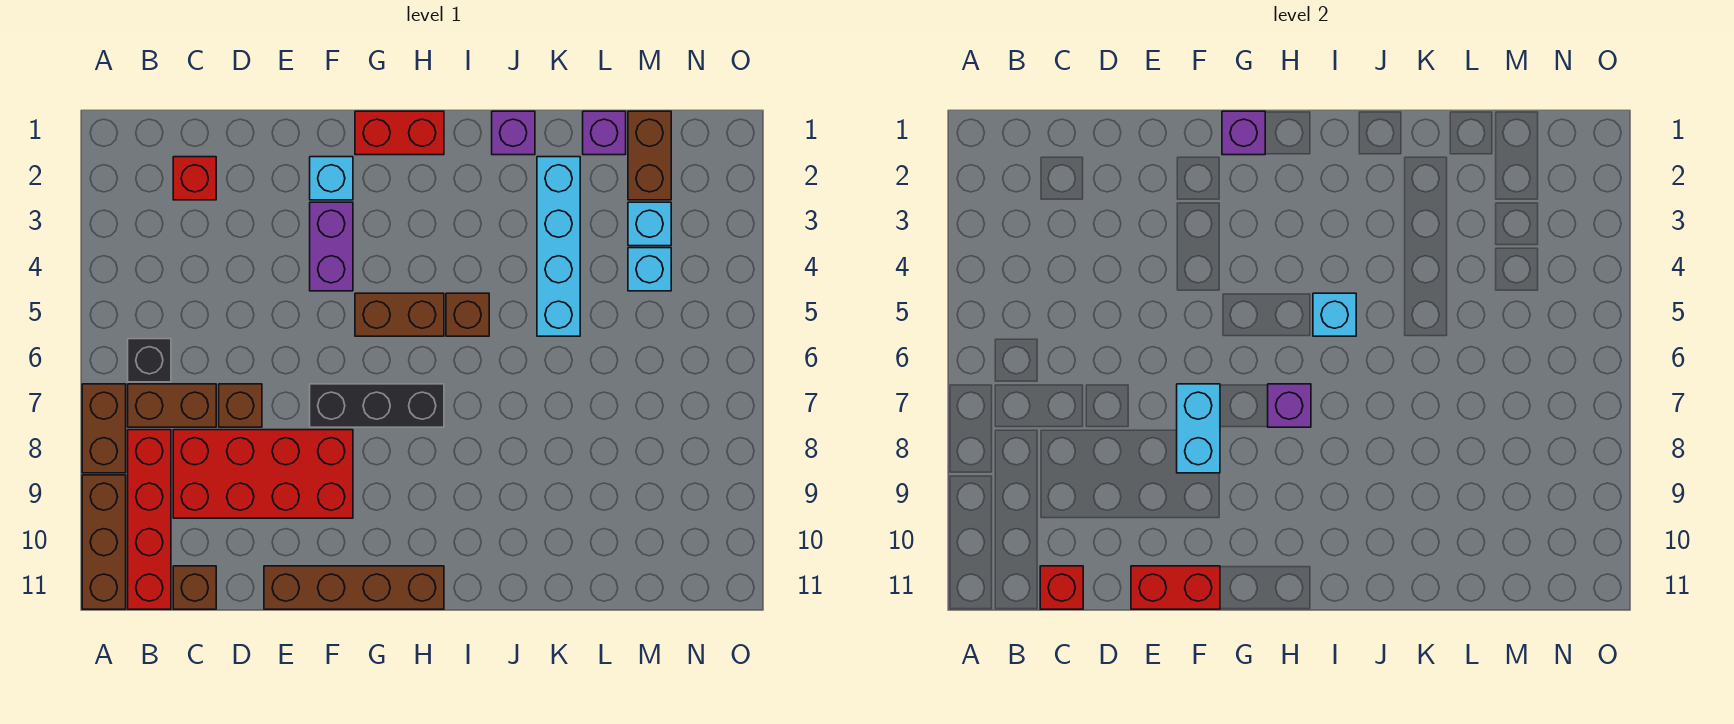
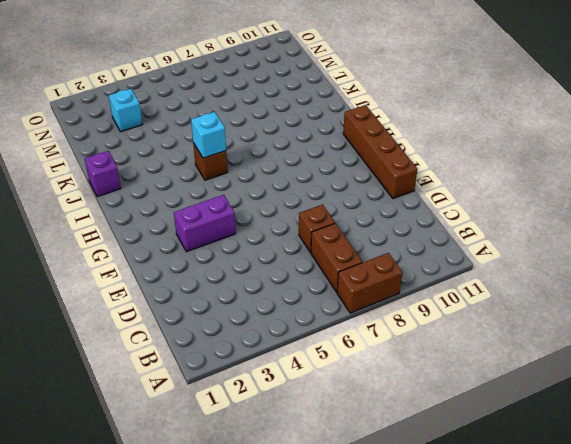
none -> brown brick A9:A11 level 1
none -> black brick B6 level 1
none -> red brick B8:B11 level 1

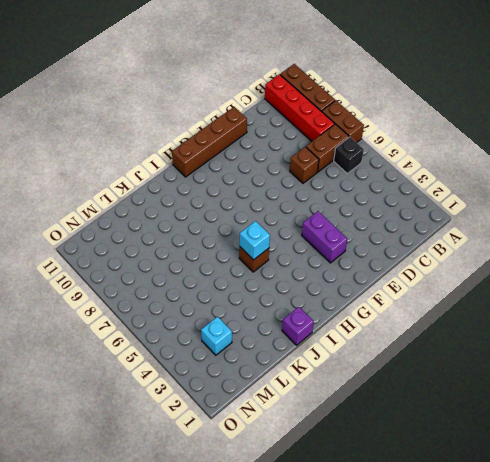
none -> red brick C2 level 1
none -> red brick C8:F9 level 1
none -> brown brick C11 level 1

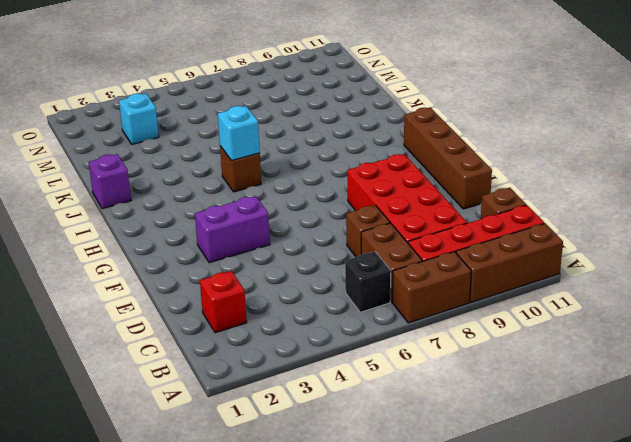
none -> cyan brick F2 level 1
none -> black brick F7:H7 level 1
none -> red brick G1:H1 level 1

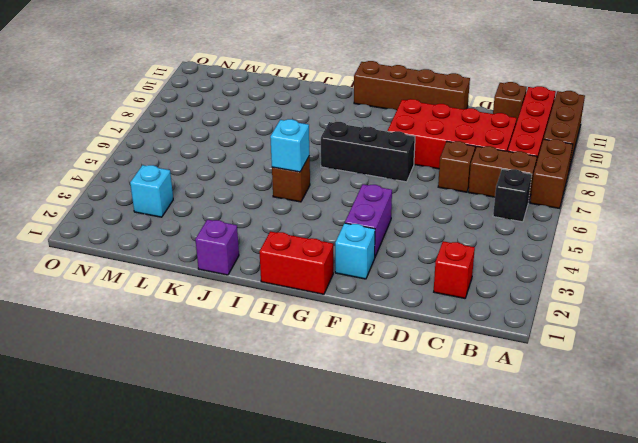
none -> brown brick G5:H5 level 1
none -> cyan brick K2:K5 level 1
none -> purple brick L1 level 1

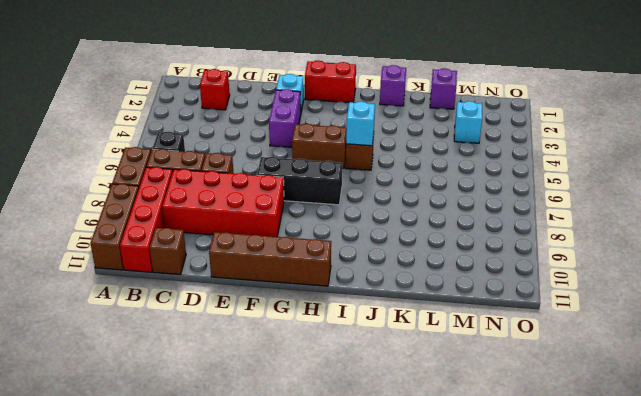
none -> cyan brick K2:K5 level 1
none -> brown brick M1:M2 level 1
none -> cyan brick M4 level 1

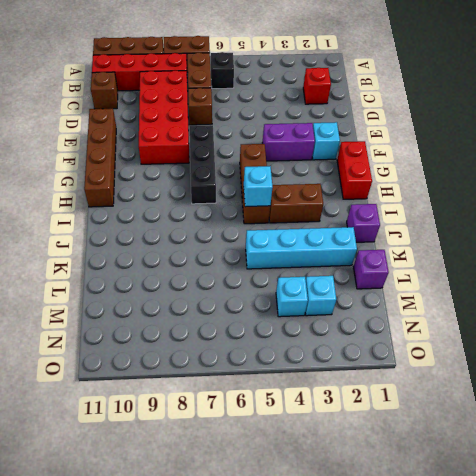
brown brick I3:I4 level 1 -> brown brick M1:M2 level 1
none -> red brick C11 level 2
none -> red brick E11:F11 level 2
none -> cyan brick F7:F8 level 2

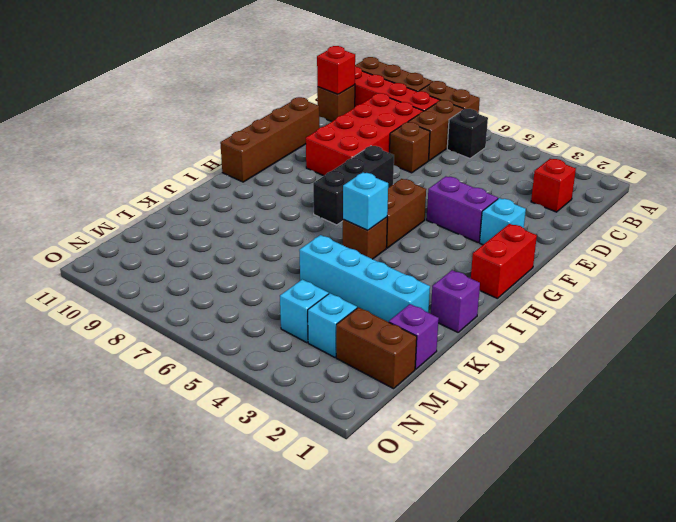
none -> red brick E11:F11 level 2
none -> cyan brick F7:F8 level 2
none -> purple brick G1 level 2

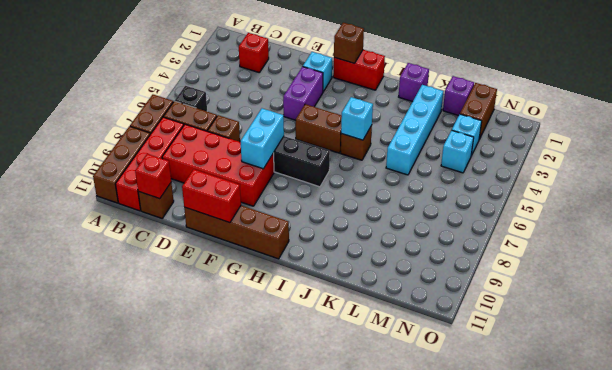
brown brick G1 level 2 -> purple brick G1 level 2
none -> purple brick H7 level 2

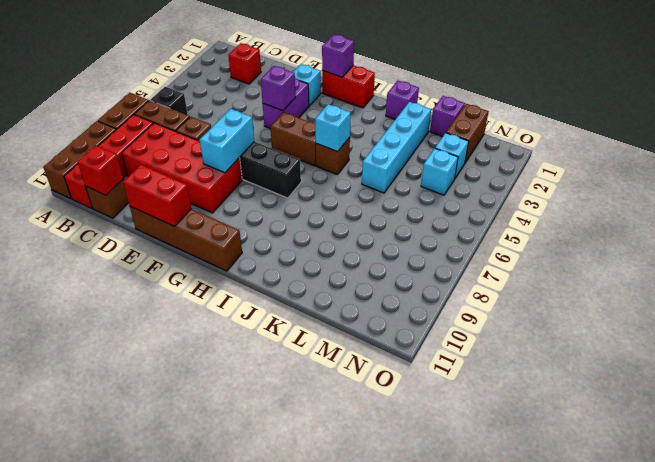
purple brick F4 level 2 -> purple brick H7 level 2

